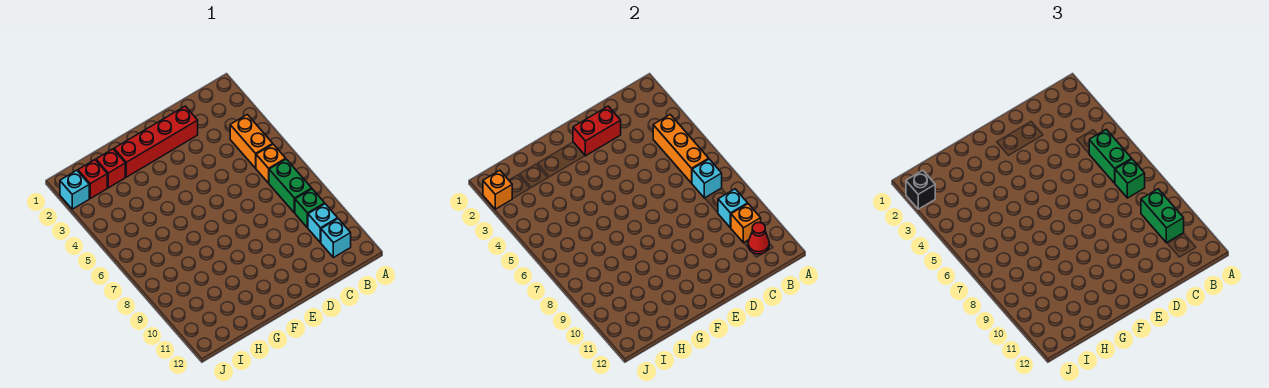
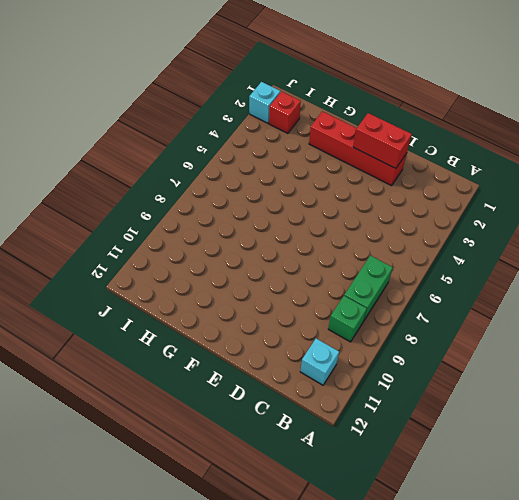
none -> orange brick B4:B5 level 1
none -> orange brick B6 level 1
none -> cyan brick B10 level 1

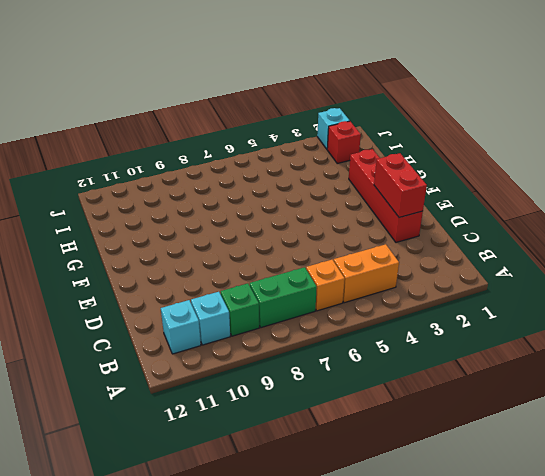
none -> red brick H2 level 1
none -> orange brick B4:B6 level 2
none -> cyan brick B7 level 2

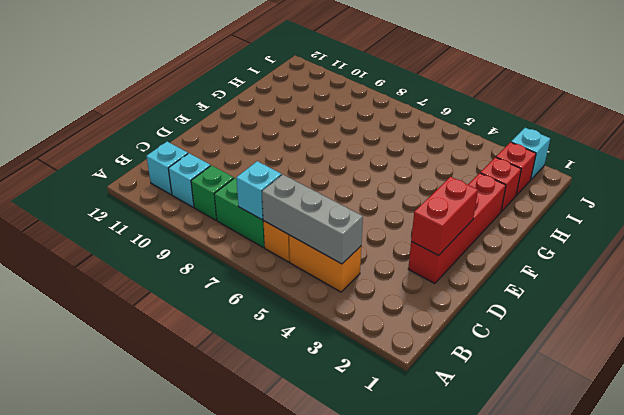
grey brick B4:B6 level 2 -> orange brick B4:B6 level 2
none -> cyan brick B9 level 2
none -> orange brick B10 level 2
none -> red cone B11 level 2

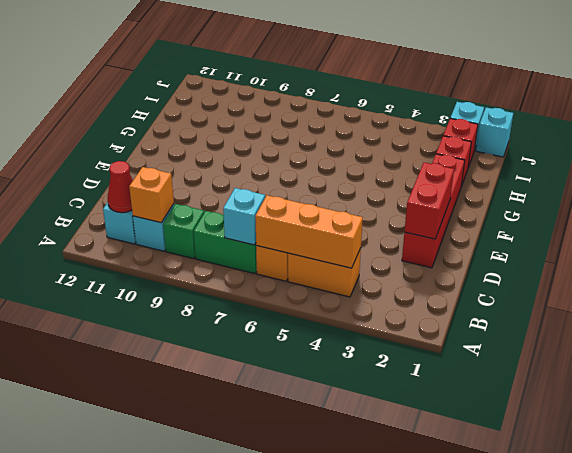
cyan brick J1 level 1 -> cyan brick B9 level 2
none -> orange brick J2 level 2
none -> green brick B5:B6 level 3
none -> green brick B7 level 3

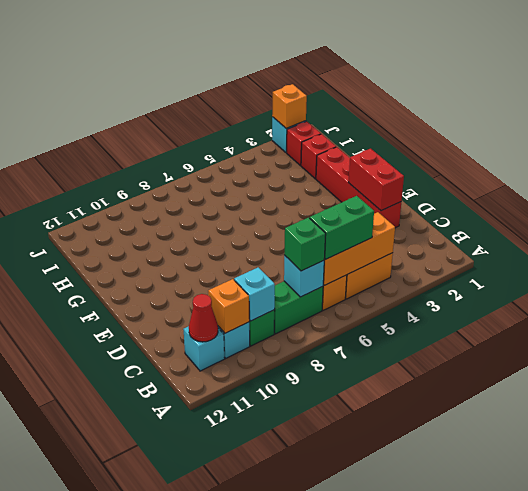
none -> green brick B9:B10 level 3
none -> black brick J2 level 3

